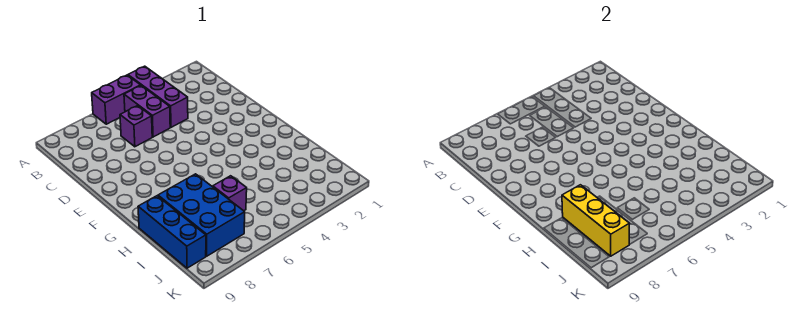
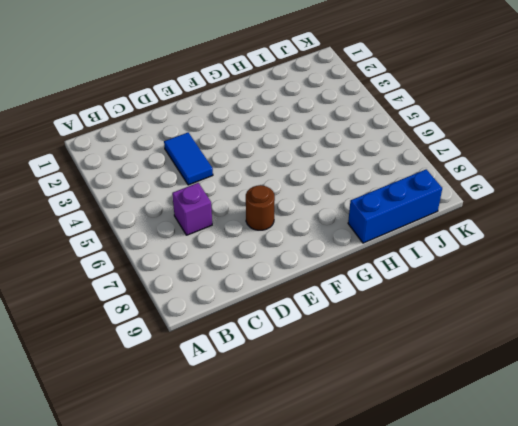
blue tile D3:D4 level 1 -> none
brown round brick E7 level 1 -> none
none -> purple brick A4:C4 level 1
none -> purple brick A5:A6 level 1

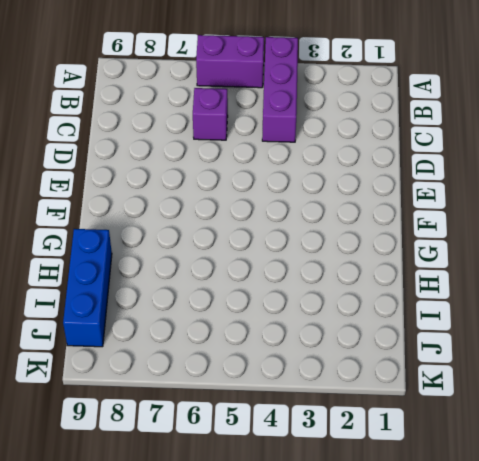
none -> purple brick B5:C5 level 1
none -> blue brick H7:J8 level 1

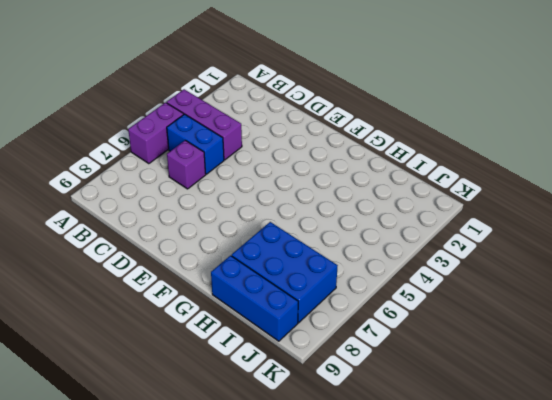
blue brick B5:C5 level 1 -> purple brick B5:C5 level 1
none -> purple brick I6 level 1
none -> yellow brick H8:J8 level 2

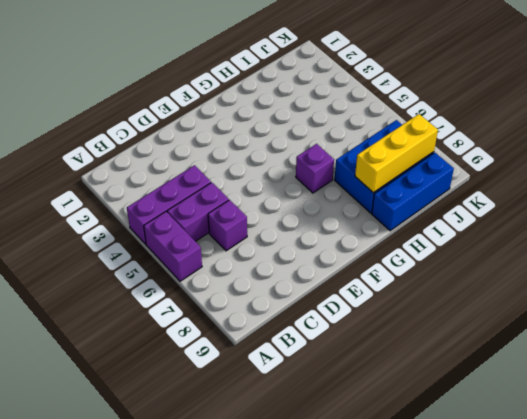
purple brick G6 level 1 -> purple brick I6 level 1

